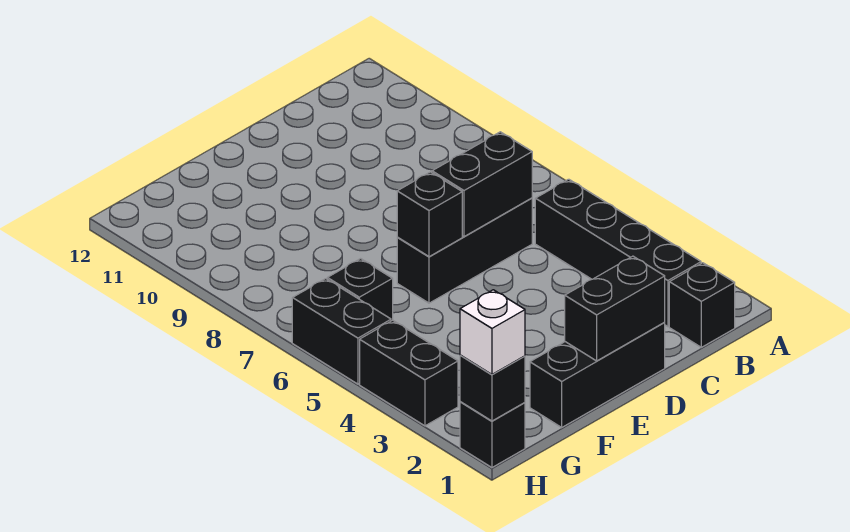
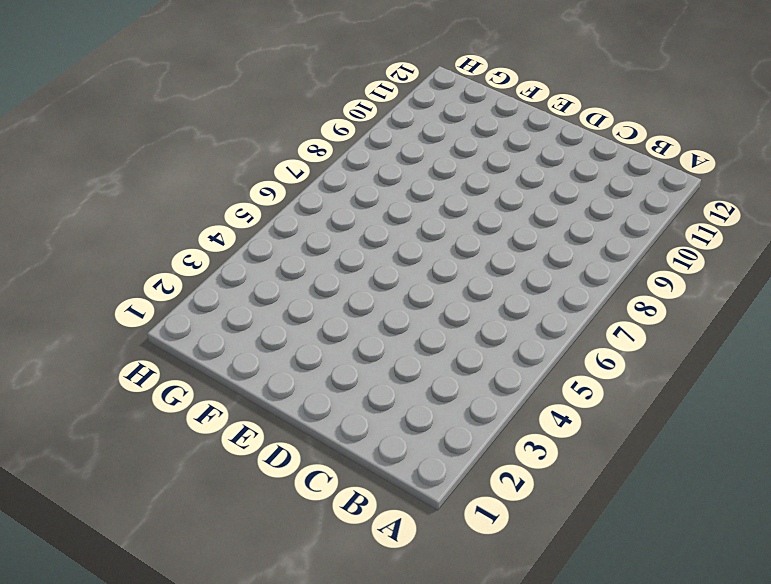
none -> black brick B1 level 1
none -> black brick B2:B5 level 1
none -> black brick C6:E6 level 1

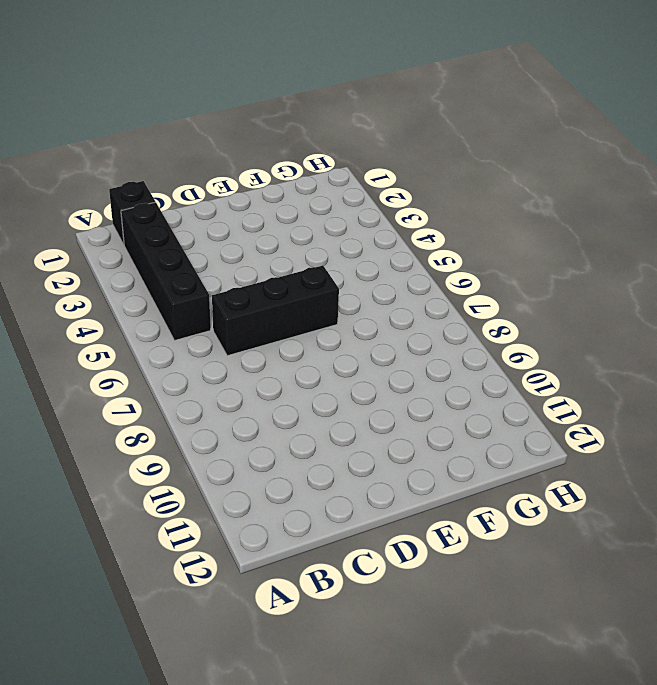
none -> black brick D1:F1 level 1
none -> black brick G6 level 1
none -> black brick H1 level 1

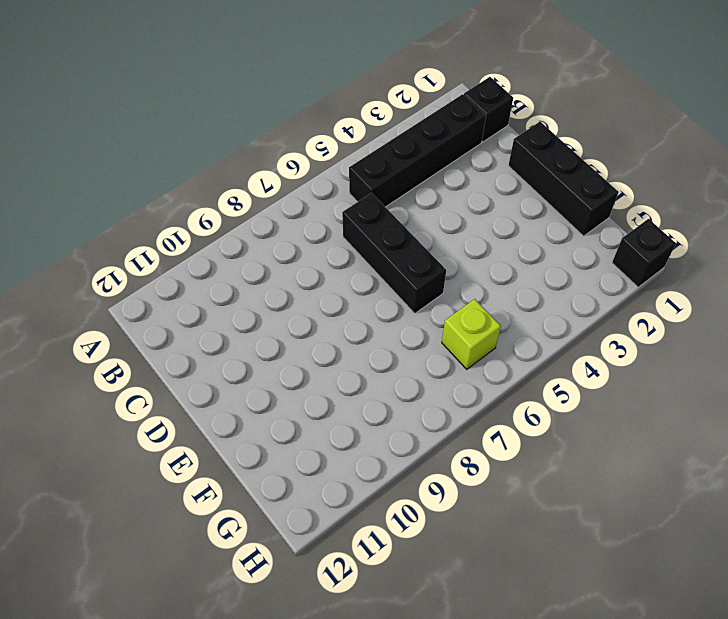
lime brick G6 level 1 -> black brick G6 level 1
none -> black brick H3:H4 level 1
none -> black brick H5:H6 level 1
none -> black brick C6:D6 level 2

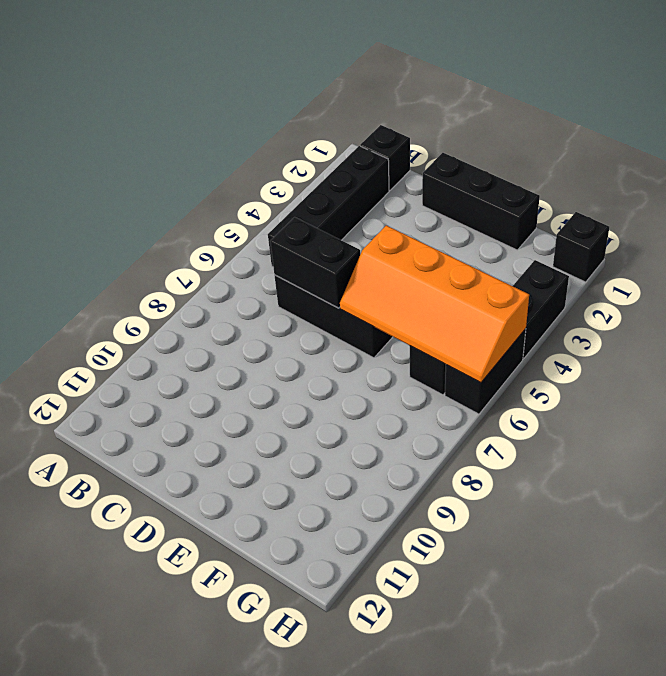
orange slope E5:H6 level 2 top 5 -> black brick E6 level 2
none -> black brick D1:E1 level 2
none -> black brick H1 level 2
none -> white brick H1 level 3

